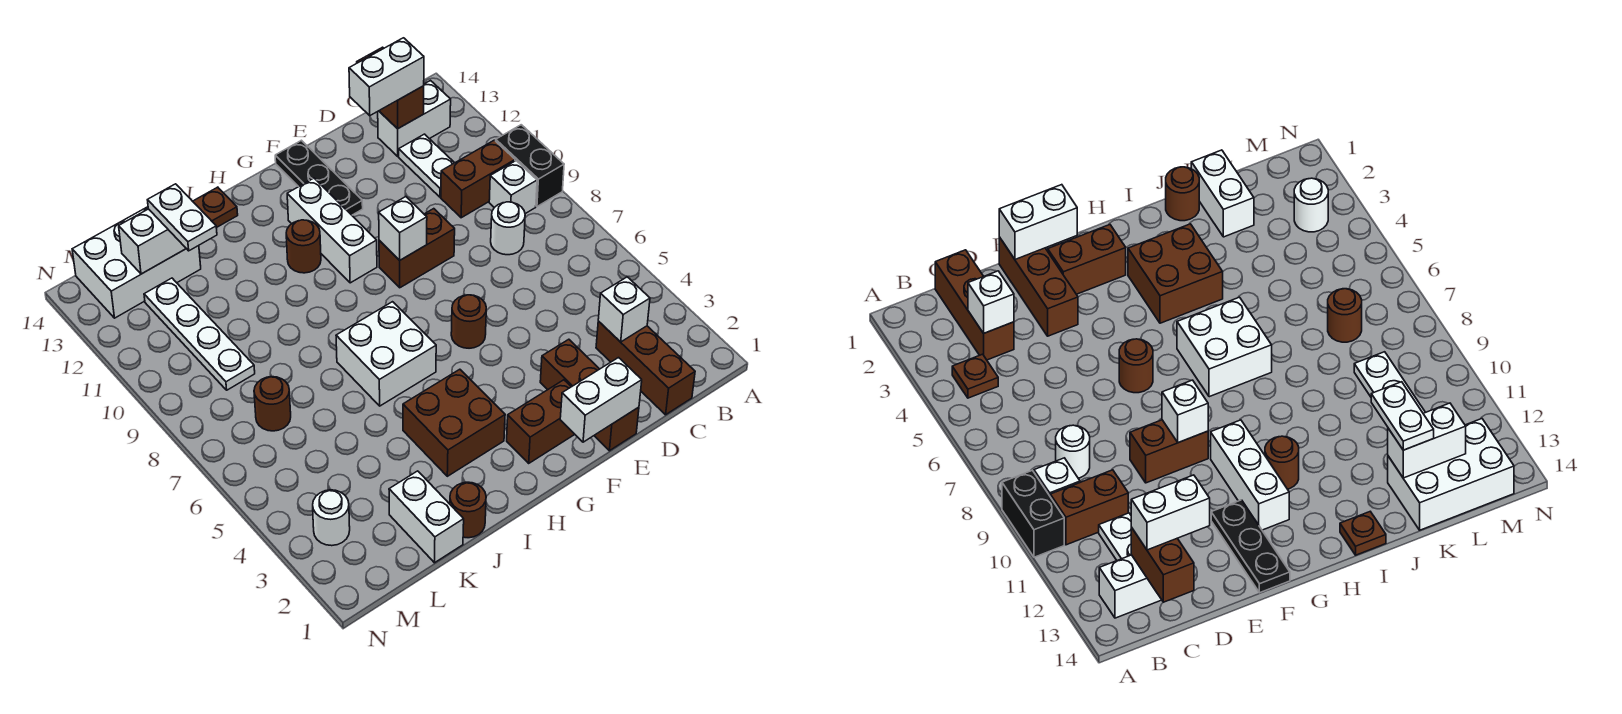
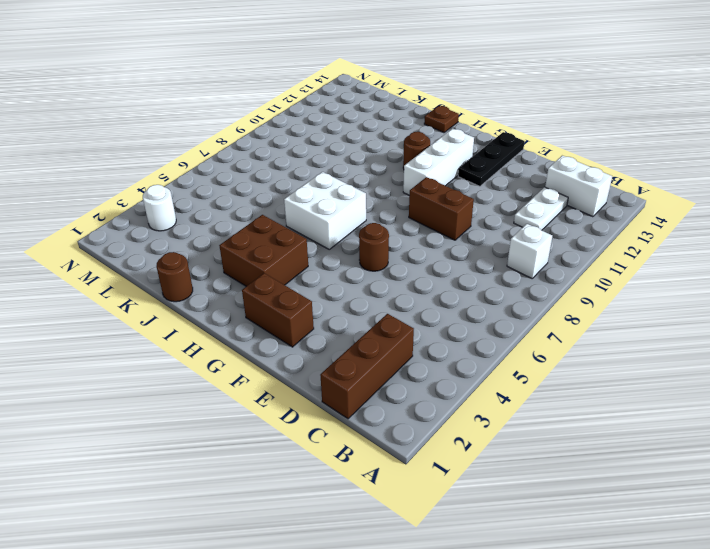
none -> black brick A9:A10 level 1
none -> brown plate B4 level 1
none -> brown brick B10:C10 level 1
none -> white round brick C8 level 1

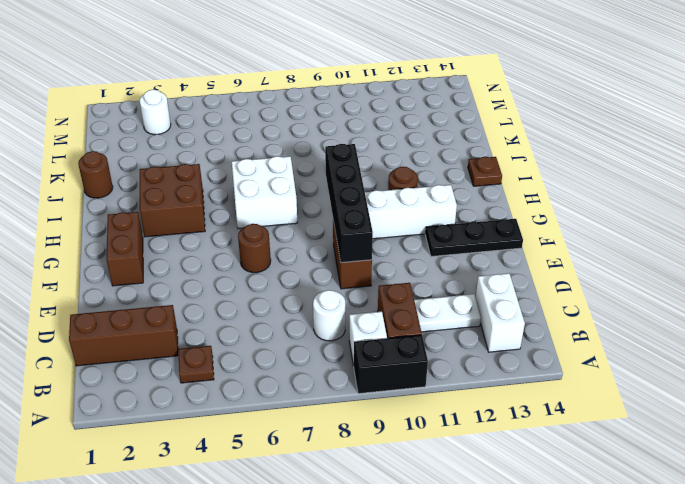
black brick E9:H9 level 2 -> white brick F9 level 2
none -> brown brick E1:E3 level 1
none -> white brick K1:K2 level 1
none -> white brick K13:M14 level 1
none -> brown round brick L7 level 1

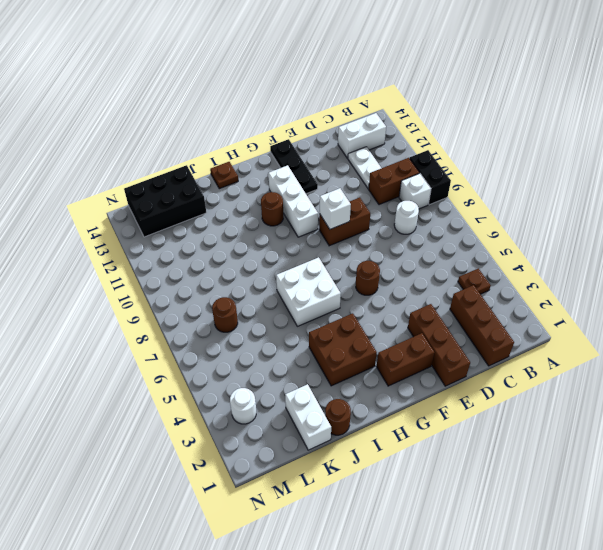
black brick K13:M14 level 1 -> white brick K13:M14 level 1
none -> white plate L9:L12 level 1
none -> white brick C3 level 2
none -> brown brick C13:C14 level 2
none -> white brick E1:F1 level 2

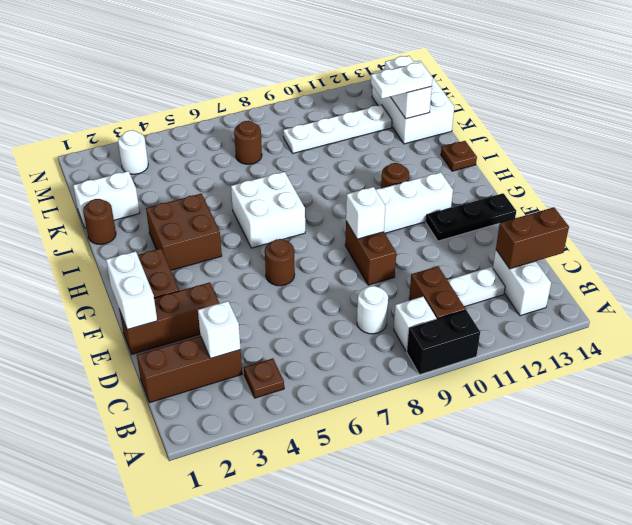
none -> white brick C13:D13 level 3

